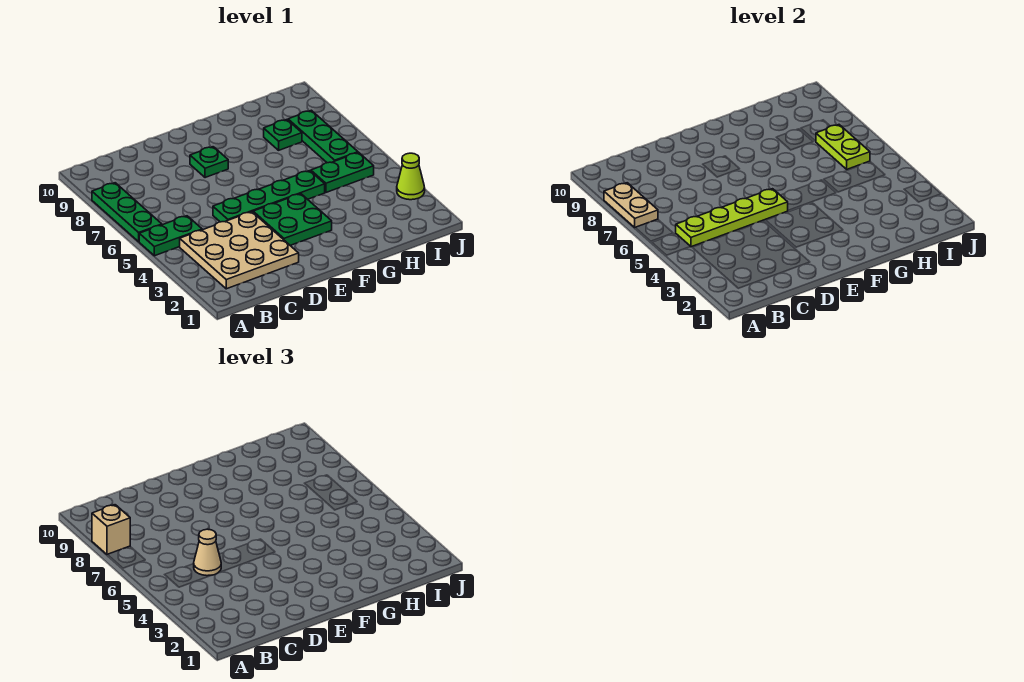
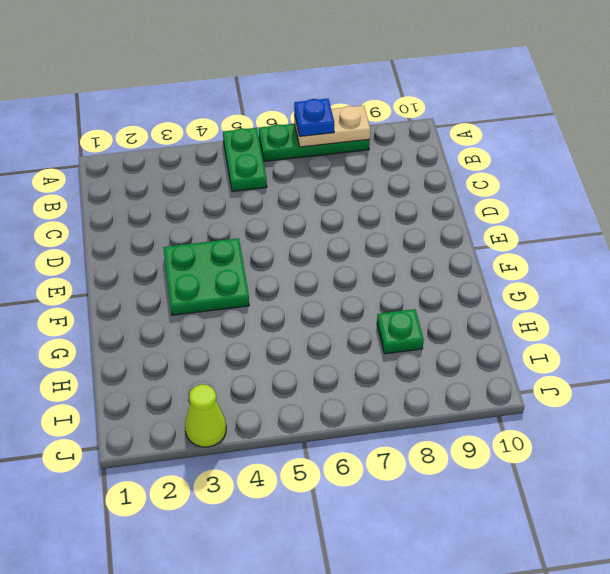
blue plate A7 level 3 -> none
none -> tan plate B2:D4 level 1
none -> green plate D5:G5 level 1
none -> green plate E8 level 1

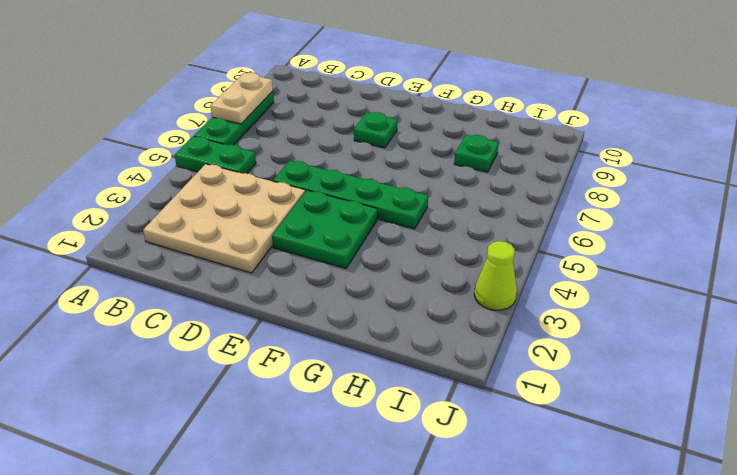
none -> green plate H5:I5 level 1
none -> green plate I6:I8 level 1
none -> lime plate B5:E5 level 2

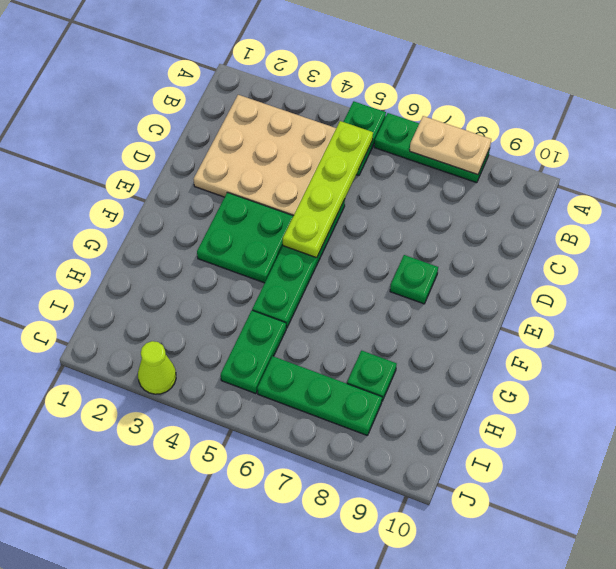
none -> lime plate I6:I7 level 2
none -> tan brick A8 level 3
none -> tan cone C5 level 3

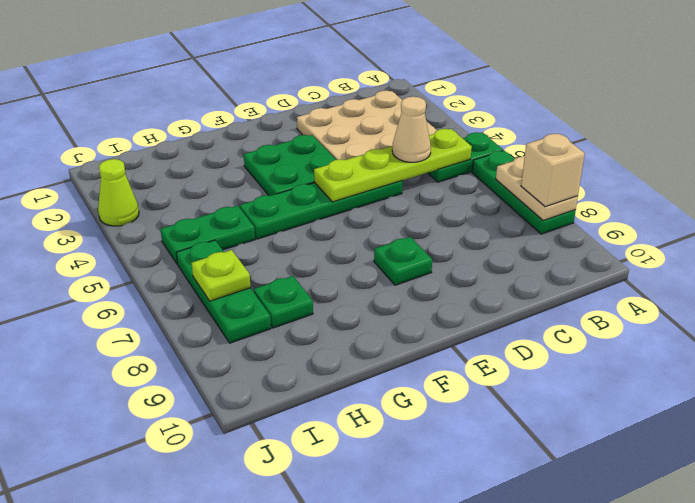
lime plate I7 level 2 -> lime plate I6:I7 level 2

